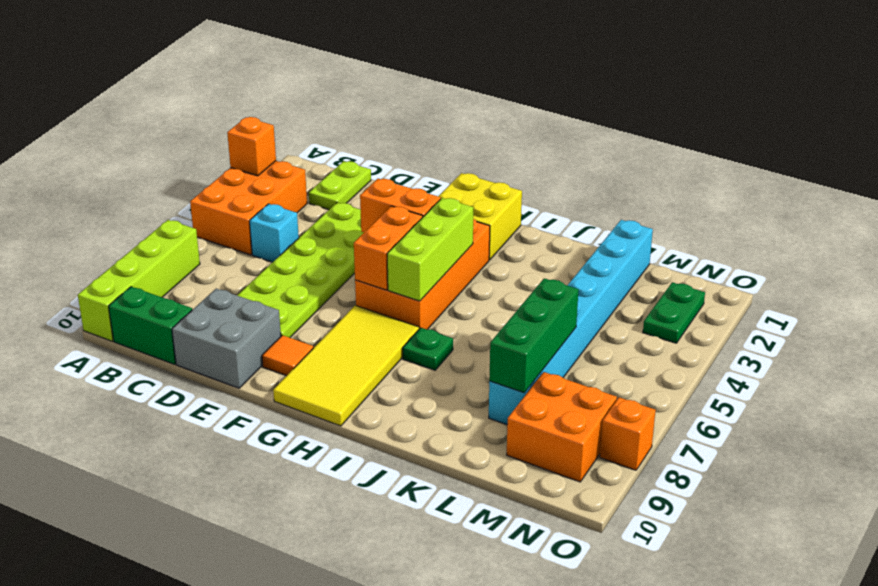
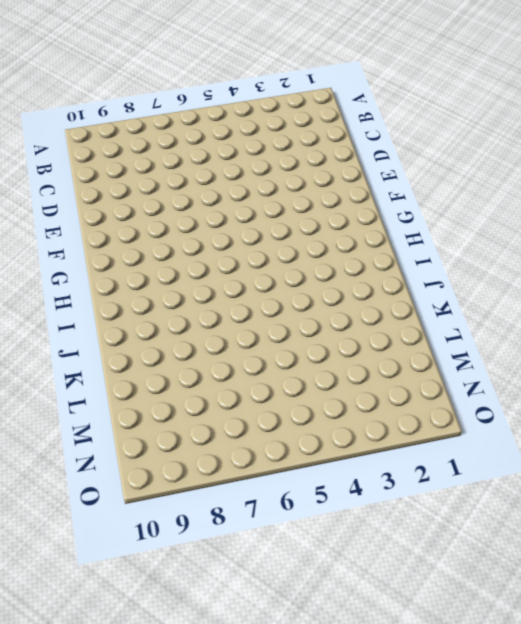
none -> orange brick A3:B5 level 1
none -> lime brick A7:A10 level 1
none -> green brick B10:C10 level 1

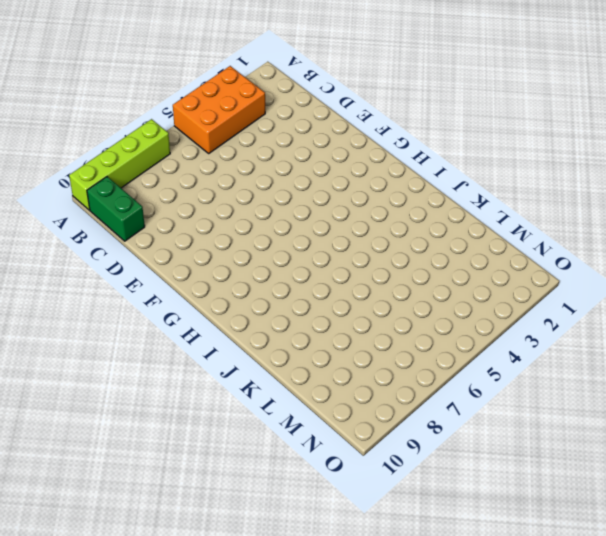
none -> lime plate C1:C2 level 1
none -> cyan brick C5 level 1
none -> lime plate D3:E8 level 1

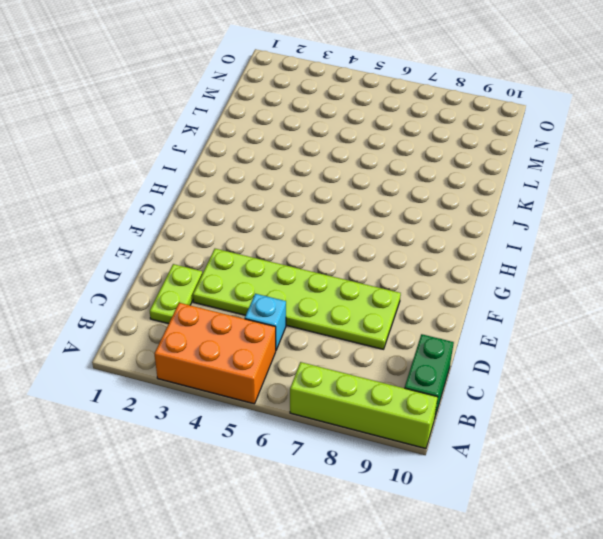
lime plate C2:D2 level 1 -> lime plate C1:C2 level 1
none -> grey brick D9:E10 level 1
none -> orange tile F9 level 1
none -> yellow brick G1:H2 level 1

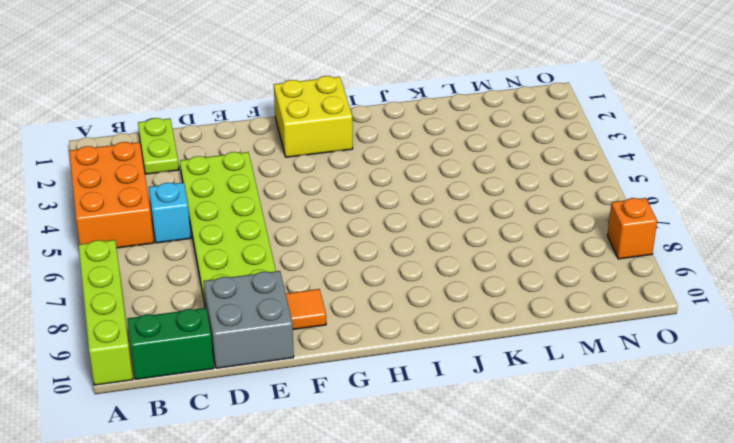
none -> orange brick G3:H6 level 1
none -> yellow tile G7:H10 level 1
none -> green plate I7 level 1

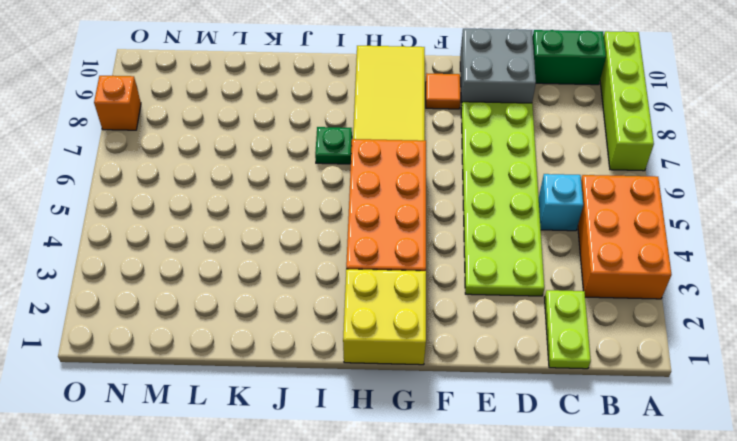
none -> cyan brick L1:L8 level 1
none -> orange brick M8:N9 level 1
none -> green plate N2:N3 level 1

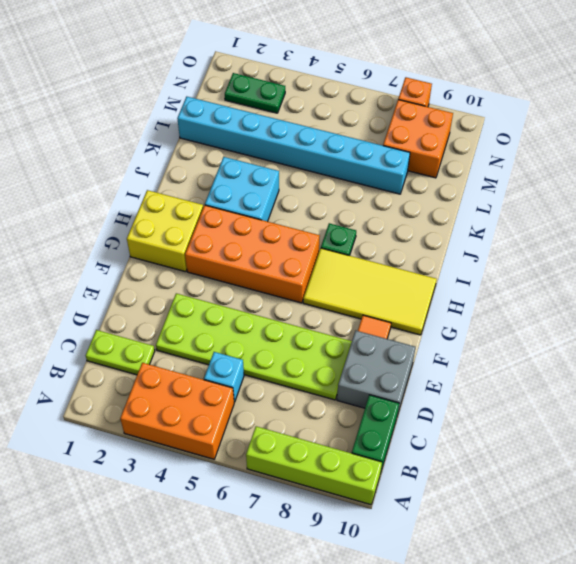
cyan brick I3:J4 level 1 -> none
none -> orange brick A3 level 2
none -> orange brick F4:G4 level 2
none -> orange brick G5:G6 level 2

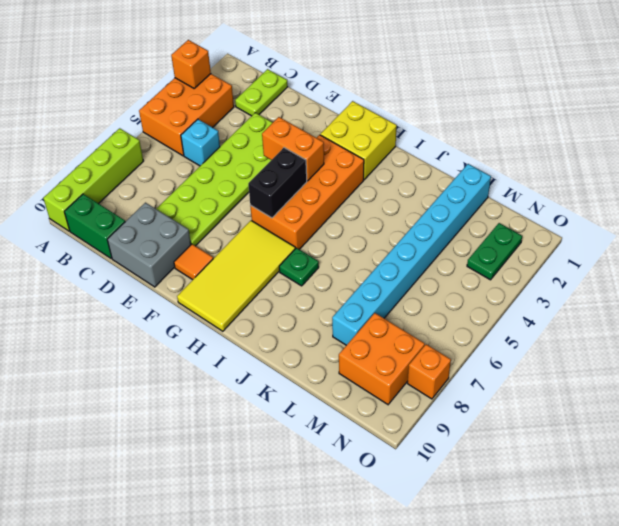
black brick G5:G6 level 2 -> orange brick G5:G6 level 2
none -> lime brick H4:H6 level 2
none -> green brick L6:L8 level 2

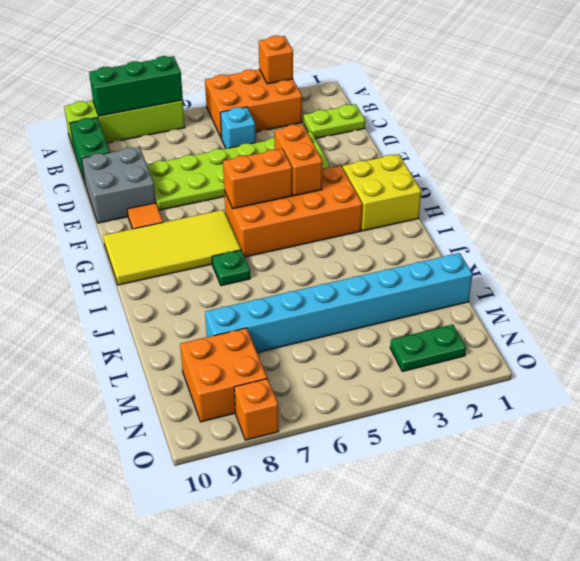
green brick A7:A9 level 2 -> green brick L6:L8 level 2
none -> lime brick H4:H6 level 2

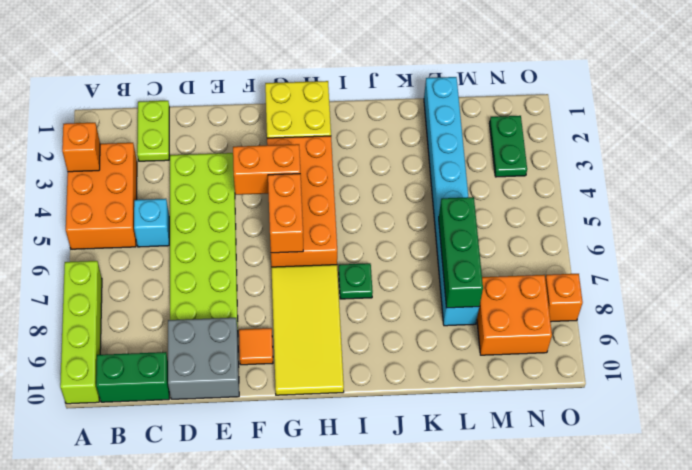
none -> lime brick H4:H6 level 2

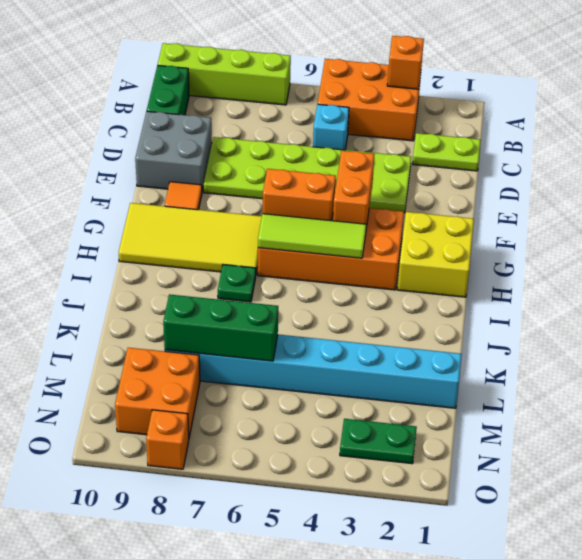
lime tile H4:H6 level 2 -> lime brick H4:H6 level 2

